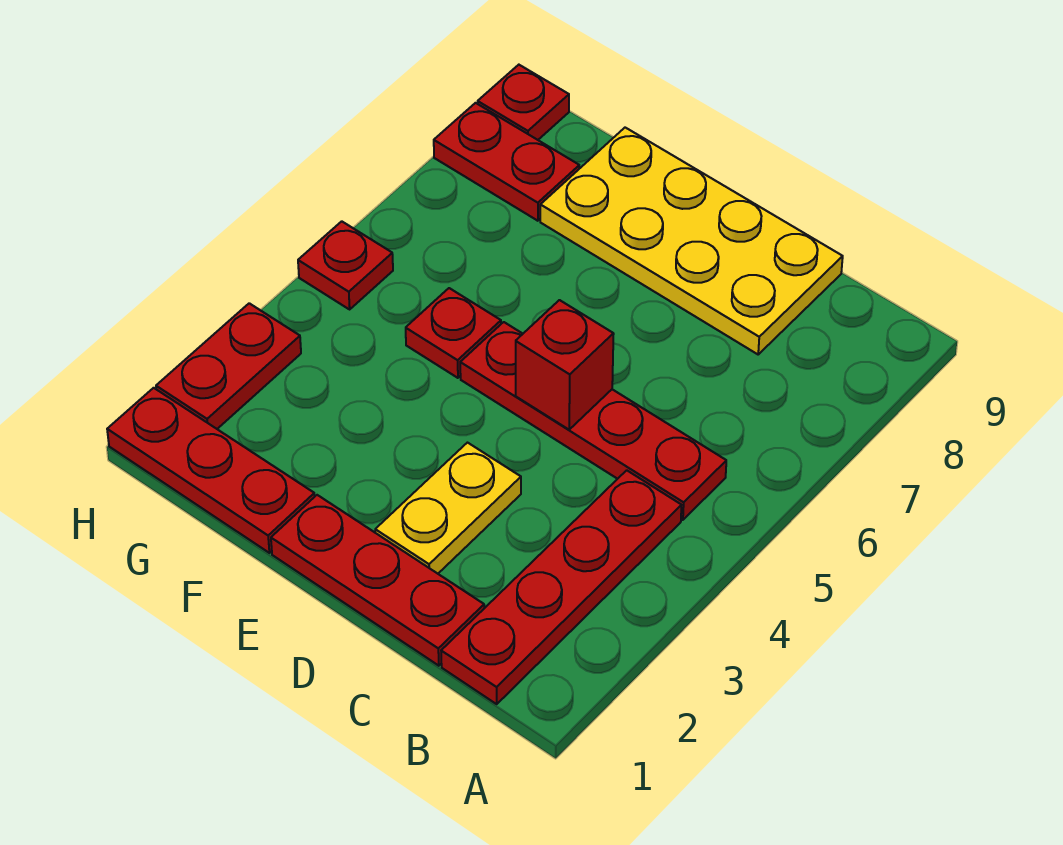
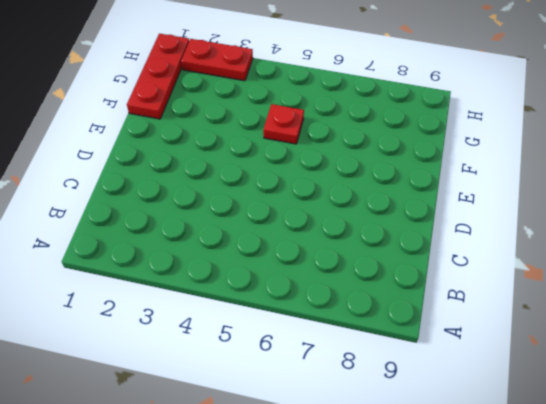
none -> red plate B1:B4 level 1
none -> red plate B5:E5 level 1
none -> red plate C1:E1 level 1

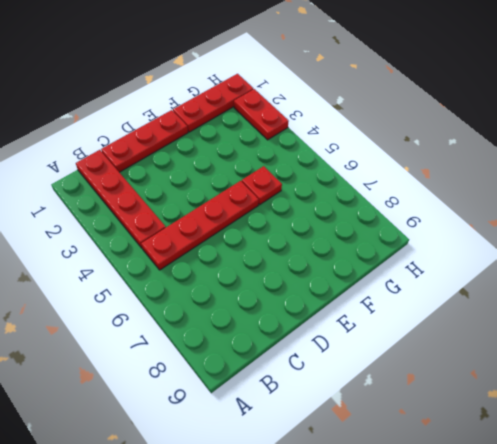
none -> yellow plate C8:F9 level 1
none -> yellow plate D2:D3 level 1
none -> red plate G8:H8 level 1

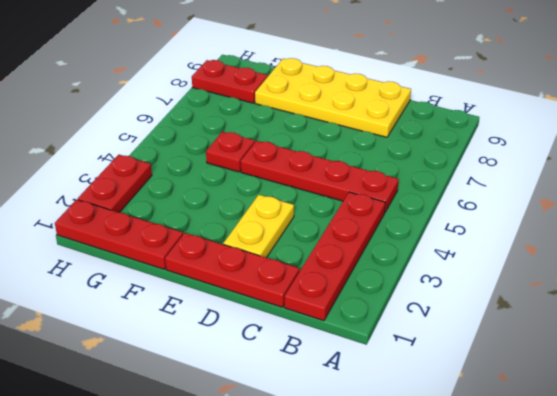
none -> red plate H5 level 1
none -> red plate H9 level 1
none -> red brick D5 level 2

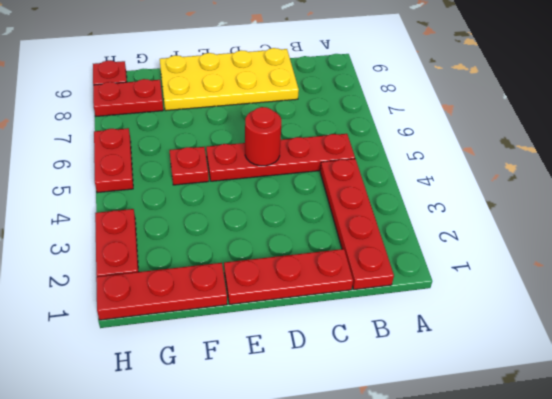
red round brick D5 level 2 -> red brick D5 level 2
red plate H5:H6 level 1 -> red plate H5 level 1
none -> yellow plate D2:D3 level 1

